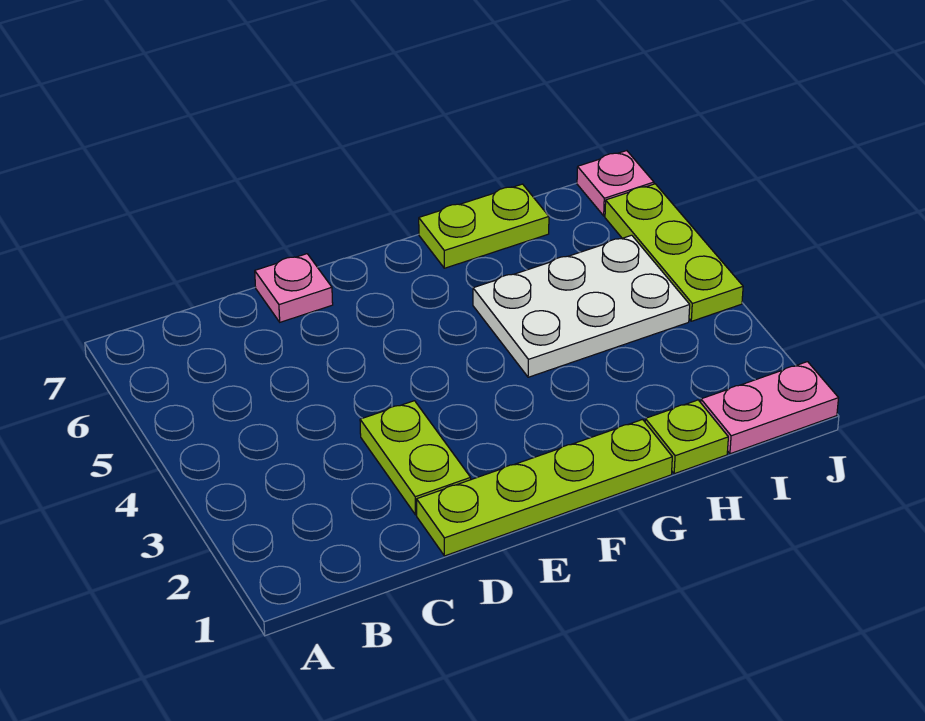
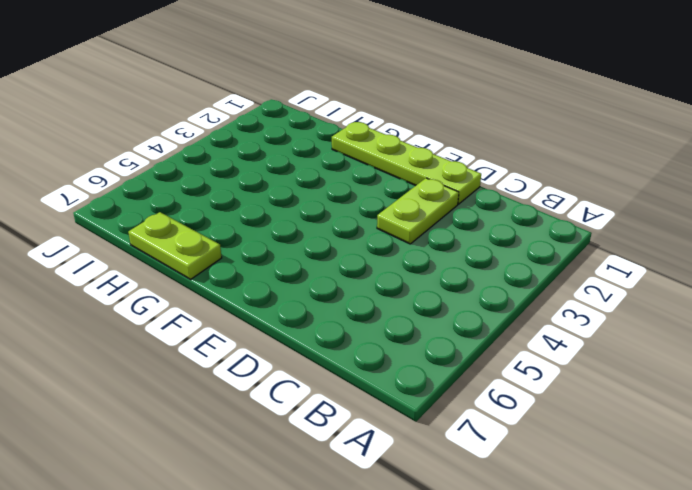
none -> pink plate D7 level 1
none -> white plate G4:I5 level 1

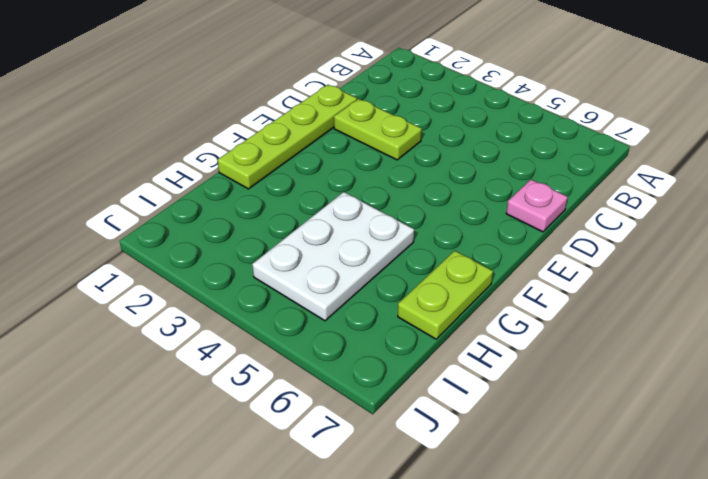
none -> lime plate H1 level 1
none -> pink plate I1:J1 level 1

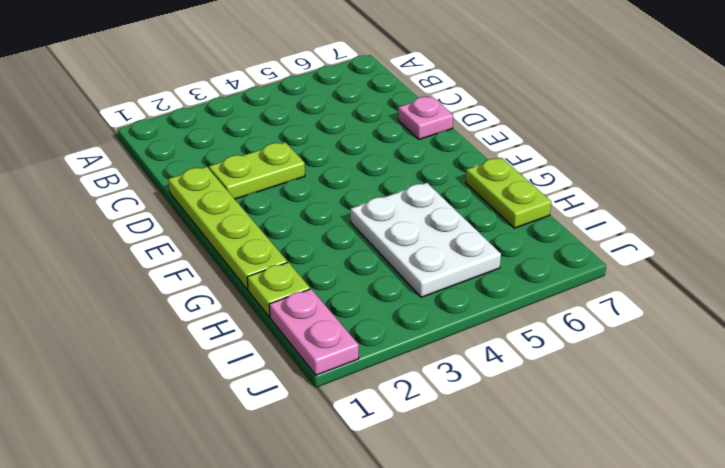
none -> lime plate J4:J6 level 1
none -> pink plate J7 level 1

